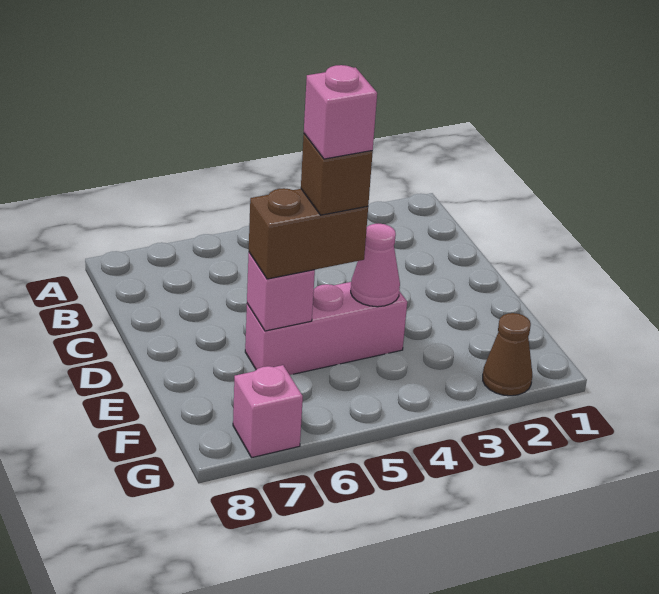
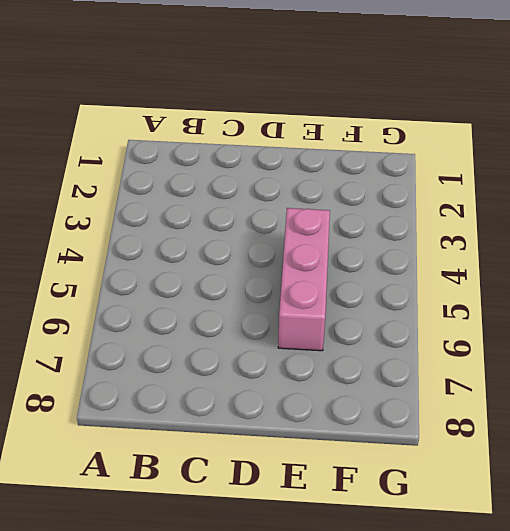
none -> brown cone G2 level 1
none -> pink brick G7 level 1

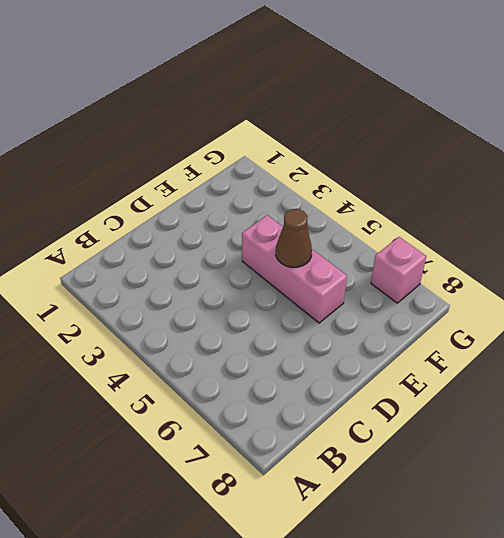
brown cone E5 level 2 -> brown cone G2 level 1
none -> pink cone E4 level 2
none -> pink brick E6 level 2

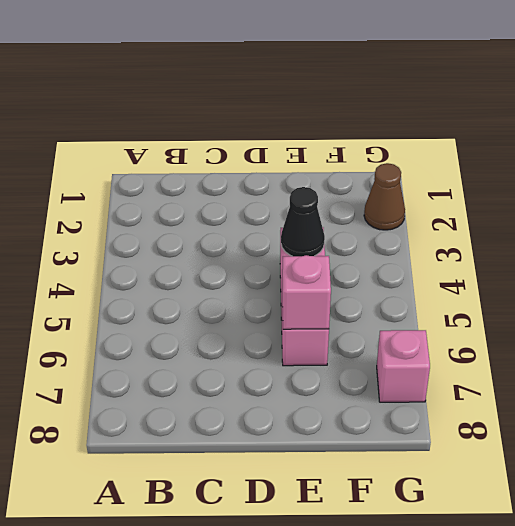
black cone E4 level 2 -> pink cone E4 level 2
none -> brown brick E5:E6 level 3
none -> brown brick E5 level 4

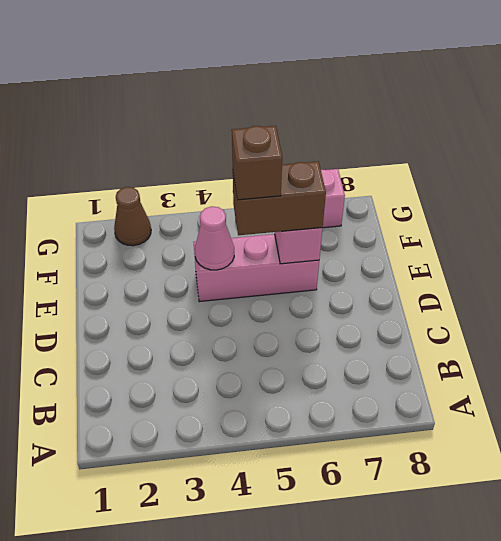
none -> pink brick E5 level 5

